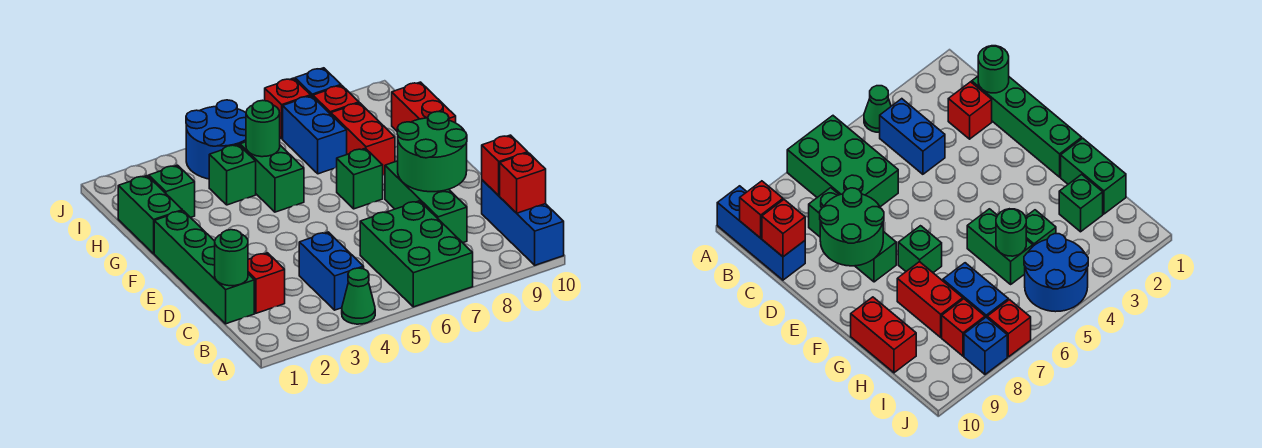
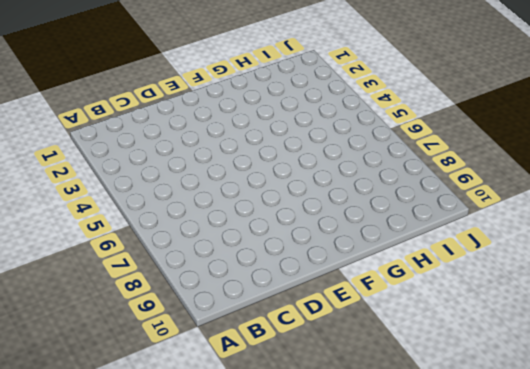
none -> green cone A4 level 1
none -> green brick A6:C7 level 1
none -> blue brick A10:C10 level 1

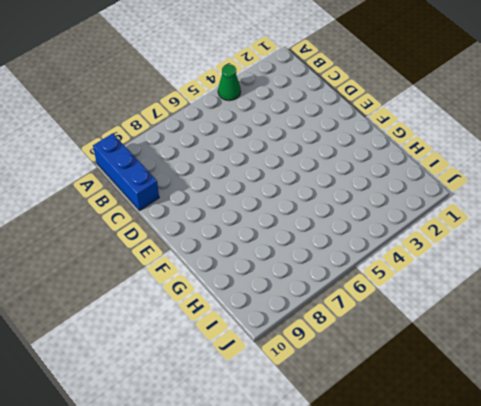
none -> green brick A6:C7 level 1
none -> blue brick B4:C4 level 1
none -> green brick C1:F1 level 1

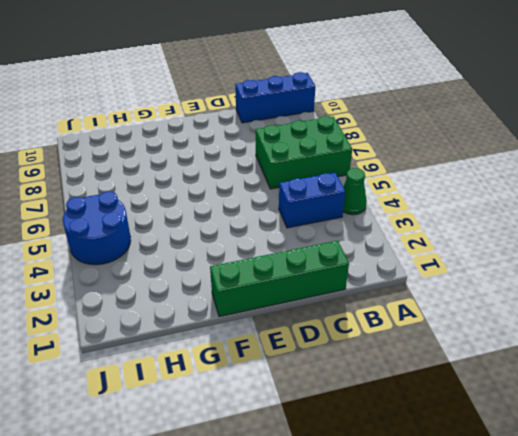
none -> red brick C2 level 1
none -> green brick C8:E8 level 1
none -> green brick F7 level 1

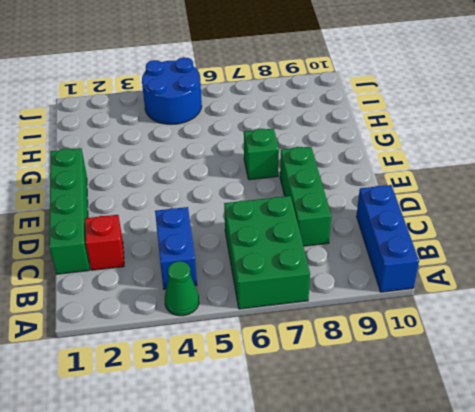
none -> green brick G1:H1 level 1
none -> green brick G5:H5 level 1
none -> red brick G8:H8 level 1

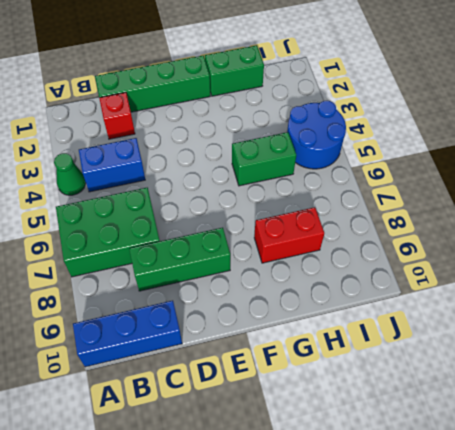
none -> green brick F7 level 1
none -> red brick G10:H10 level 1
none -> green brick H2 level 1

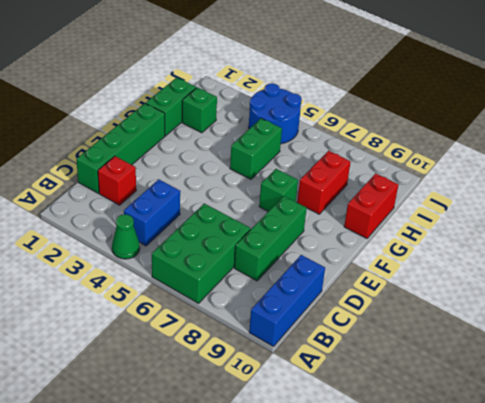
none -> green brick H4 level 1
none -> blue brick H7:I7 level 1
none -> red brick I8 level 1

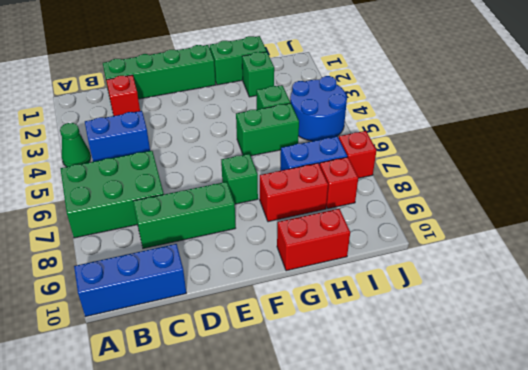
none -> blue brick J8 level 1
none -> red brick B10 level 2
none -> green round brick C1 level 2

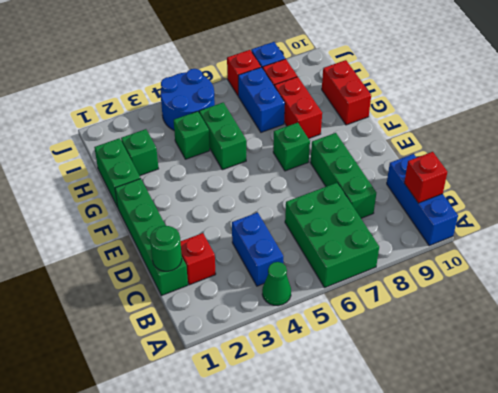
none -> red brick C10 level 2
none -> green round brick D8:E9 level 2
none -> green round brick H5 level 2

